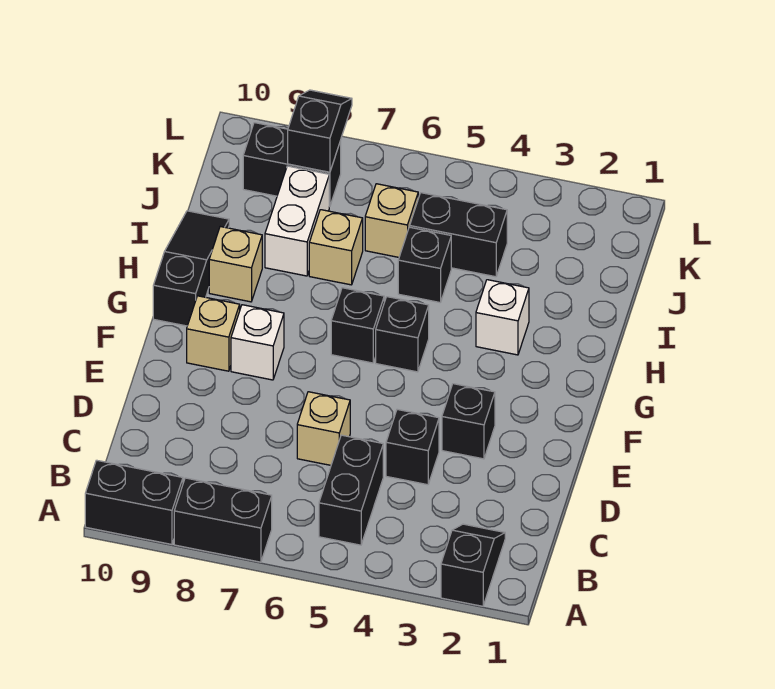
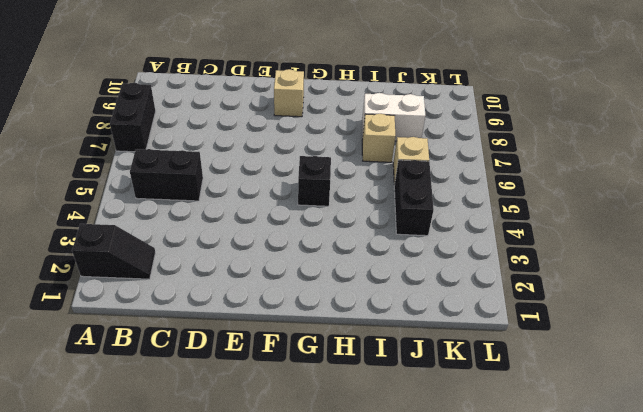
none -> black brick A9:A10 level 1
none -> black brick D4 level 1
none -> tan brick D6 level 1

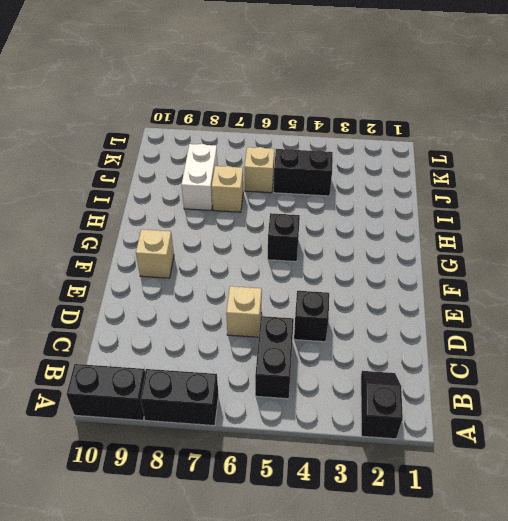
none -> black brick E3 level 1
none -> white brick F8 level 1
none -> black brick G6 level 1

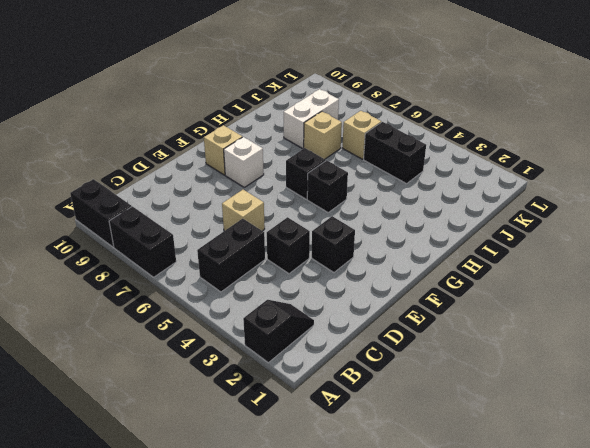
none -> black slope G10:I10 level 1 top G
none -> white brick H3 level 1
none -> tan brick H9 level 1

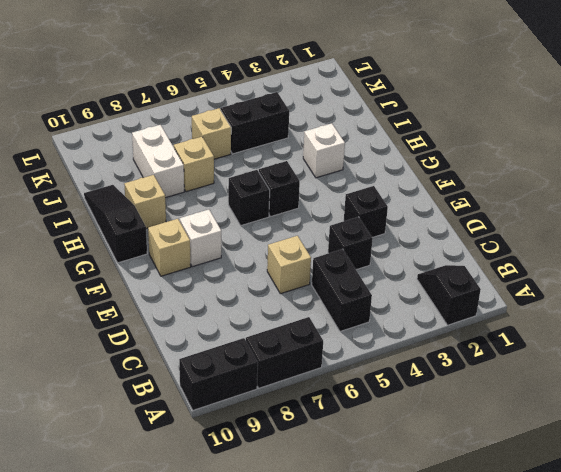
none -> black brick I5 level 1
none -> black brick K8:K9 level 1
none -> black slope K8:L8 level 2 top K

